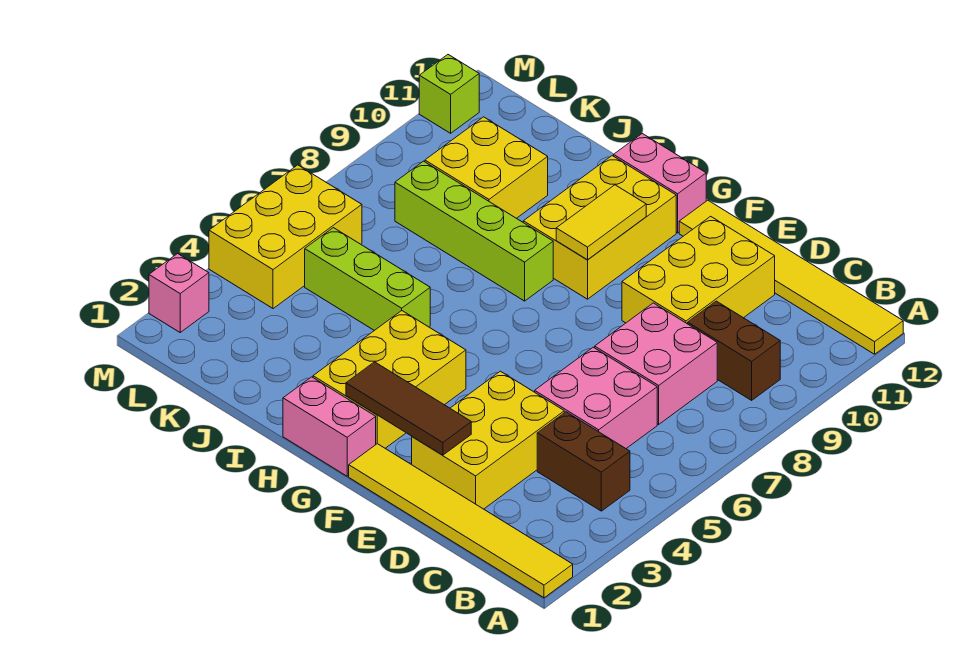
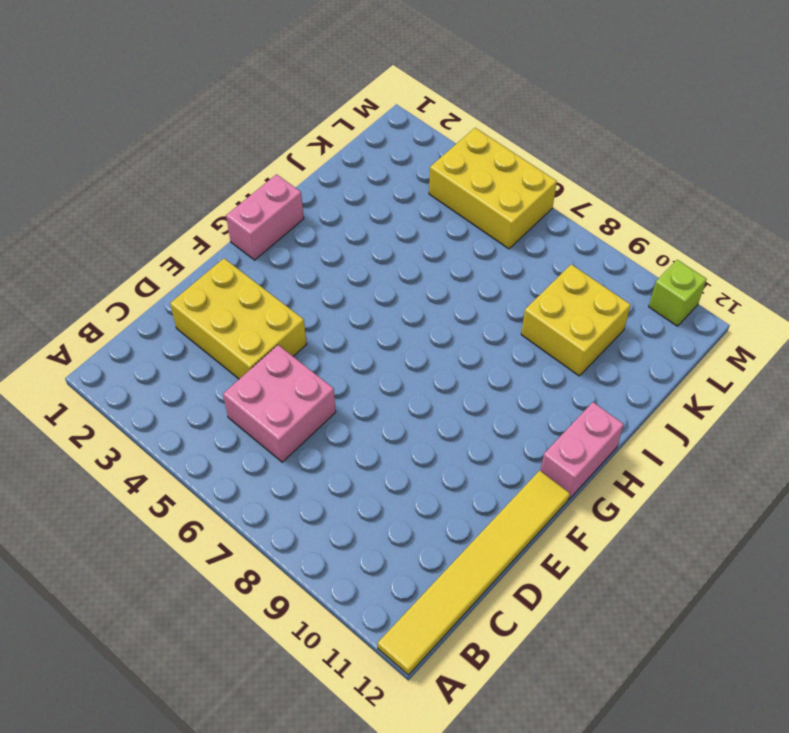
none -> yellow tile A1:F1 level 1
none -> brown brick B4:C4 level 1
none -> brown brick B9:C9 level 1

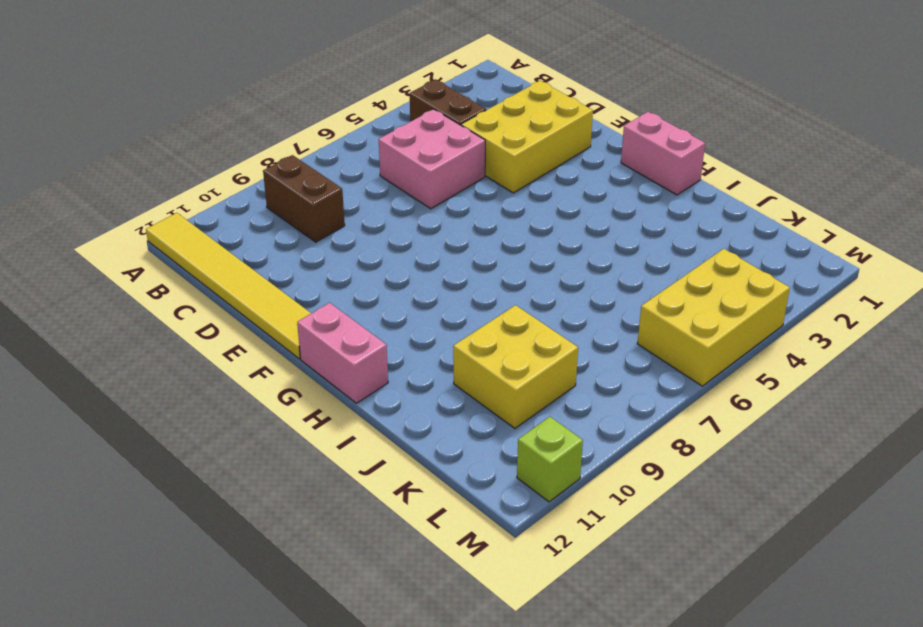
none -> yellow tile A1:F1 level 1
none -> pink brick C7:D8 level 1
none -> yellow brick D9:E11 level 1

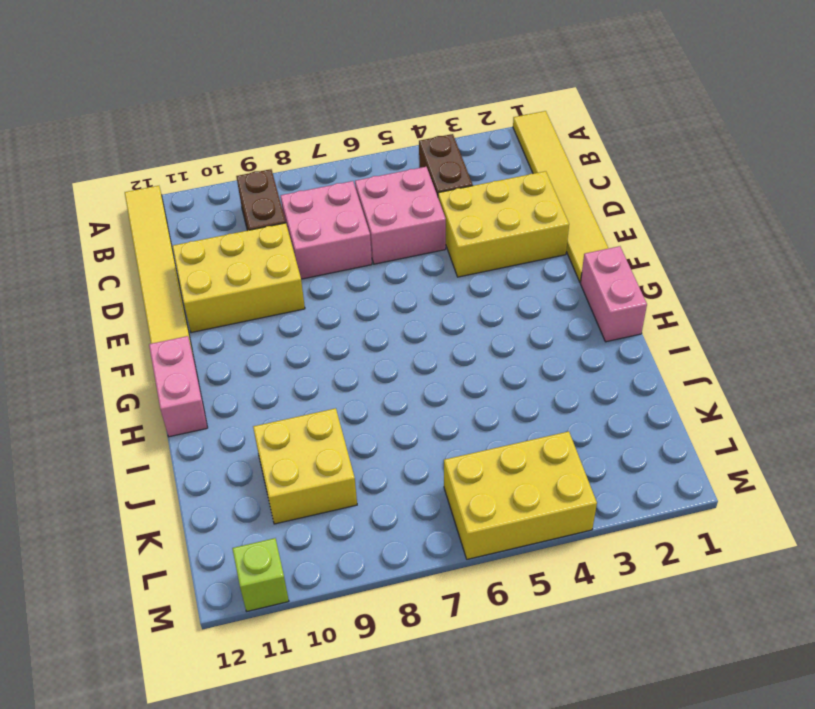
none -> yellow brick G2:H4 level 1
none -> yellow brick G9:H11 level 1
none -> lime brick H8:K8 level 1

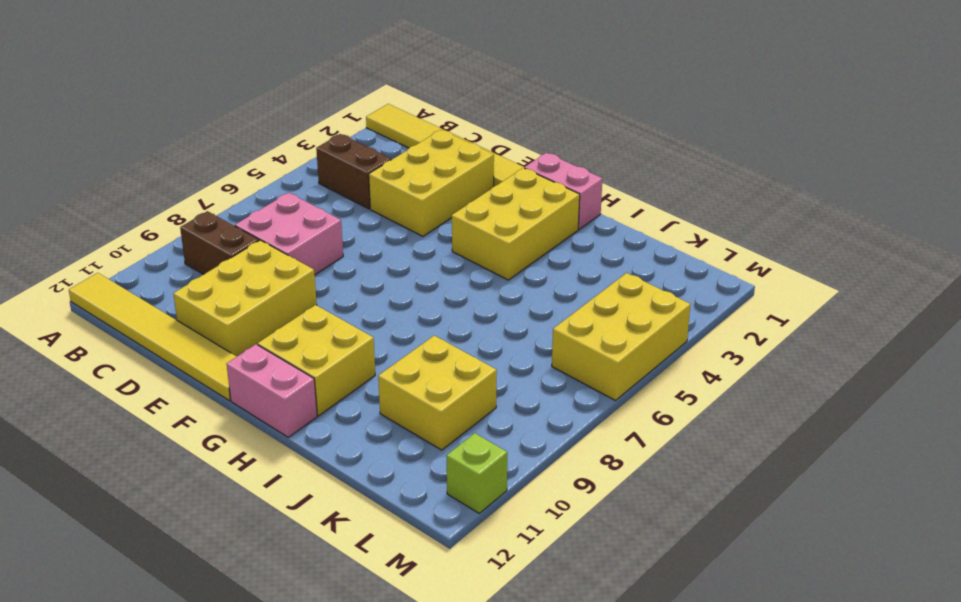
yellow brick G10:H11 level 1 -> yellow brick G9:H11 level 1
none -> pink brick C5:D6 level 1
none -> lime brick H8:K8 level 1
none -> lime brick I5:K5 level 1

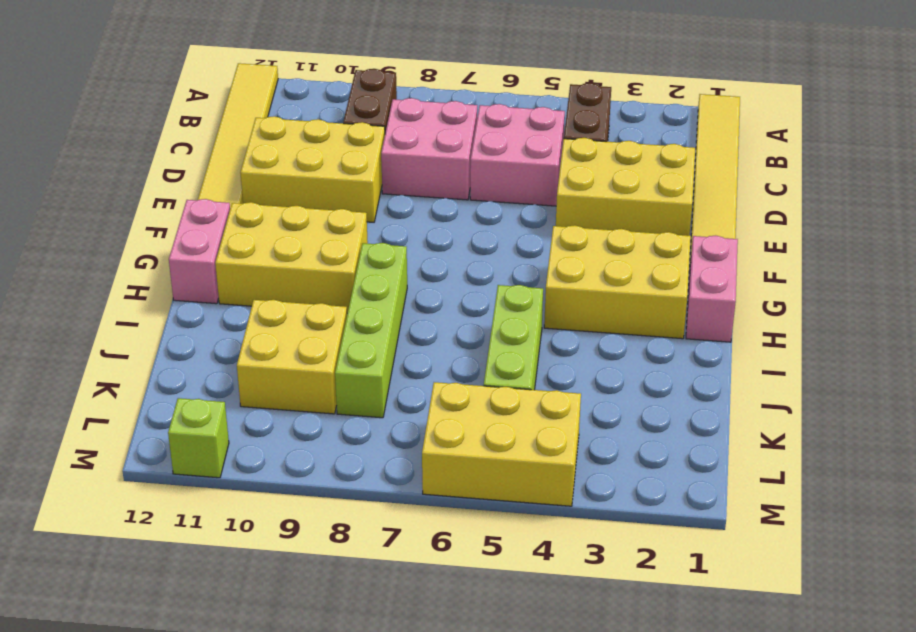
none -> pink brick M2 level 1
none -> brown tile E2:G2 level 2
none -> yellow tile G9:G10 level 2

